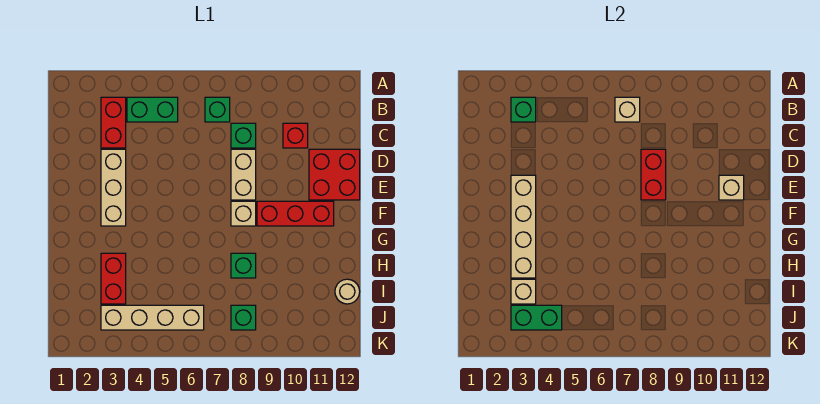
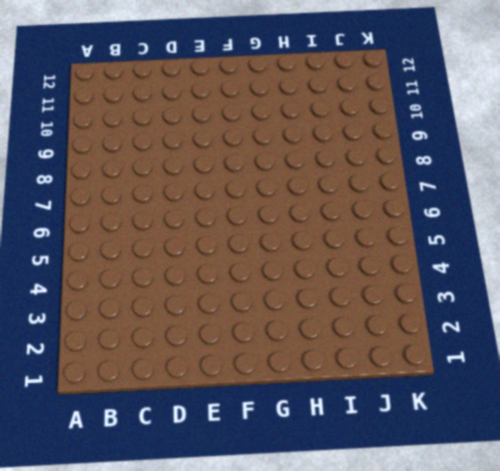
none -> red brick B3:C3 level 1
none -> green brick B4:B5 level 1
none -> green brick B7 level 1

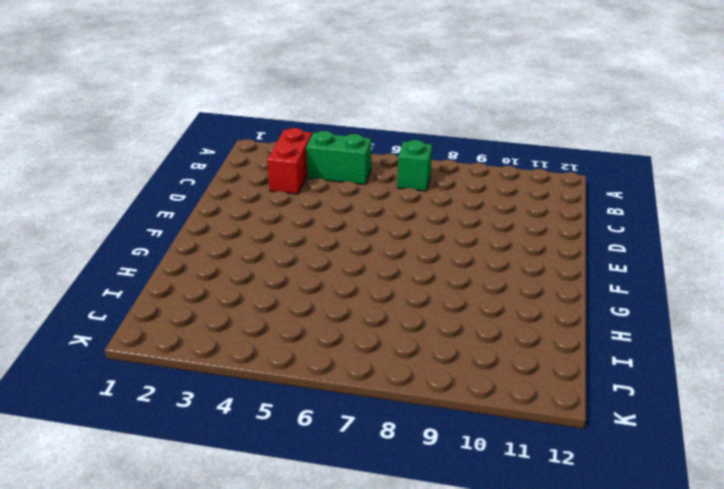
none -> green brick C8 level 1
none -> red brick C10 level 1
none -> tan brick D3:F3 level 1

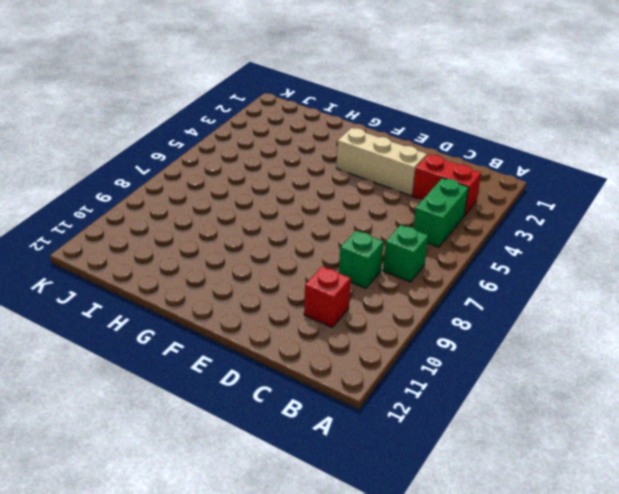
none -> tan brick D8:E8 level 1
none -> red brick D11:E12 level 1
none -> tan brick F8 level 1

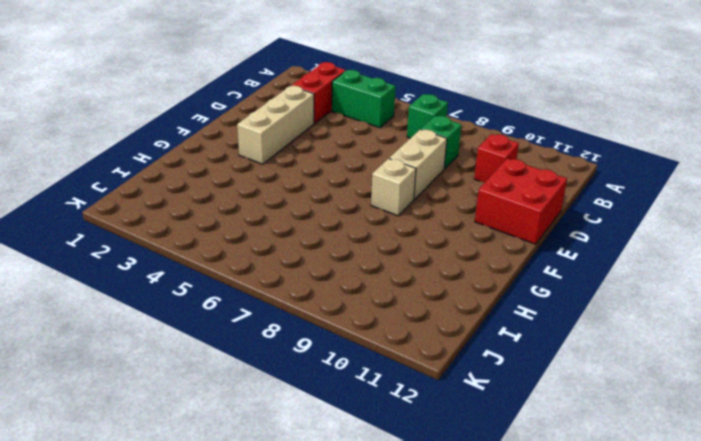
none -> red brick F9:F11 level 1
none -> red brick H3:I3 level 1
none -> green brick H8 level 1

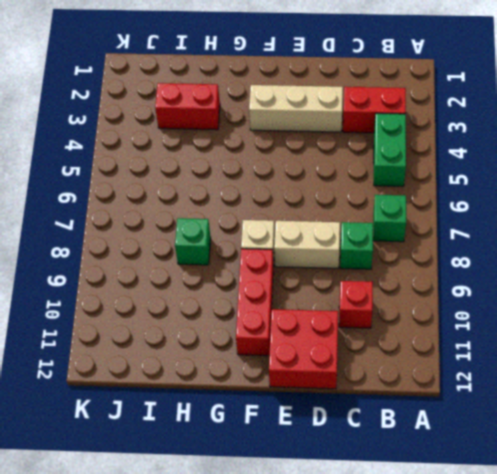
none -> tan round brick I12 level 1
none -> tan brick J3:J6 level 1
none -> green brick J8 level 1

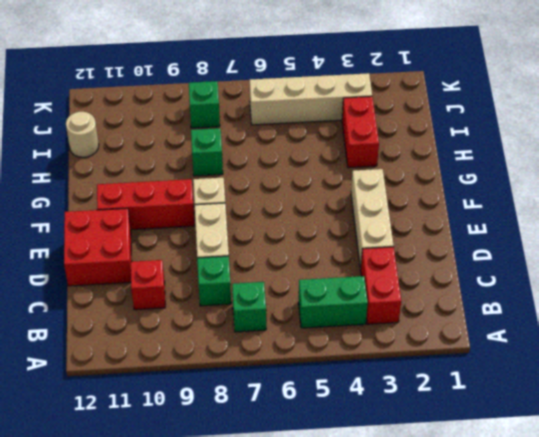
none -> green brick B3 level 2
none -> tan brick B7 level 2
none -> red brick D8:E8 level 2

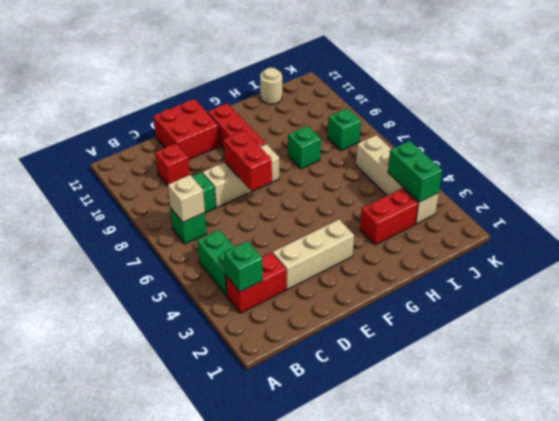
red brick E7:E8 level 2 -> red brick D8:E8 level 2
none -> tan brick E3:H3 level 2
none -> tan brick E11 level 2
none -> tan brick I3 level 2

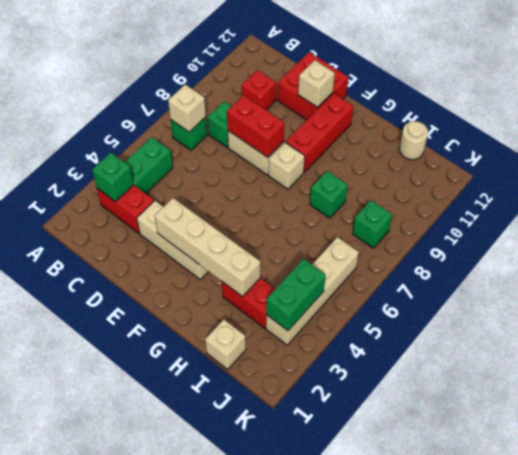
tan brick I1 level 1 -> tan brick I3 level 2

